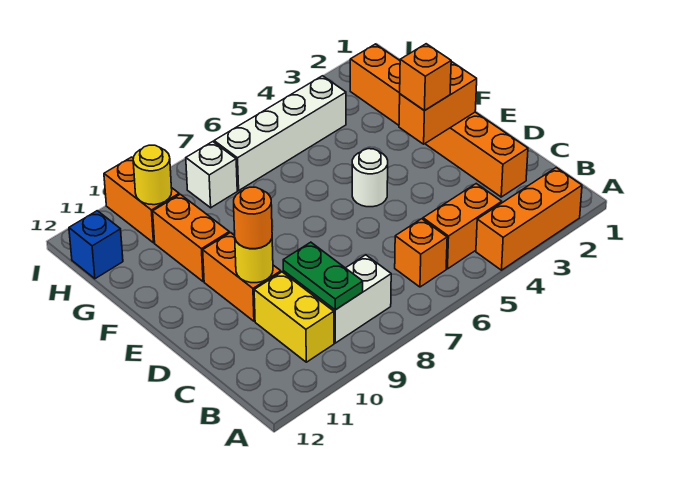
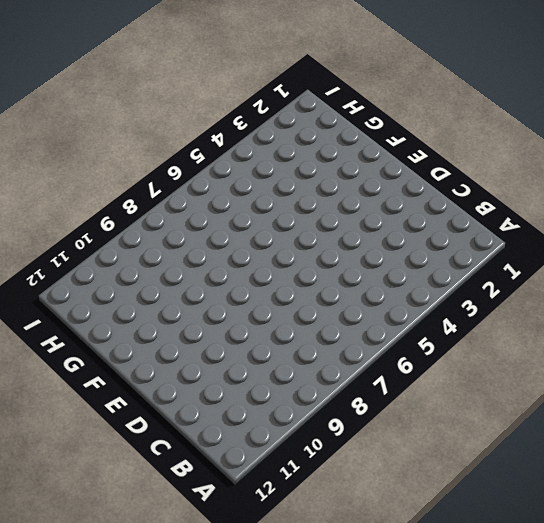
none -> orange brick A2:A4 level 1
none -> orange brick B4:B5 level 1
none -> orange brick B6 level 1

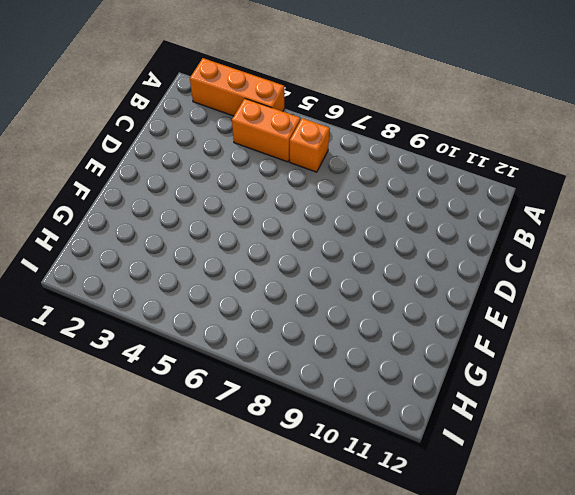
none -> white brick B8:B9 level 1
none -> yellow brick B10:C10 level 1
none -> orange brick C2:H2 level 1

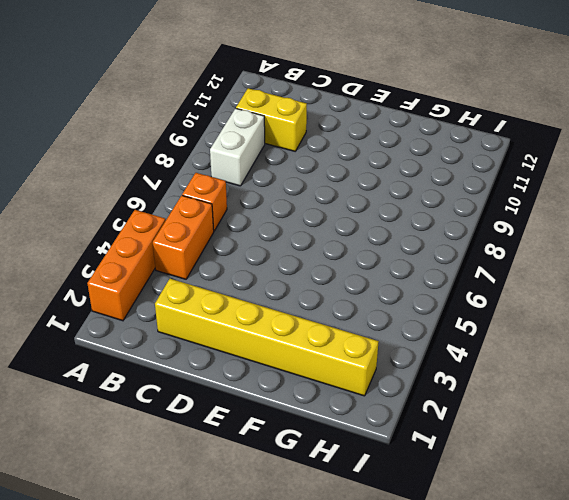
yellow brick C2:H2 level 1 -> orange brick C2:H2 level 1
none -> orange brick D10:E10 level 1
none -> white round brick E5 level 1
none -> orange brick F10:G10 level 1

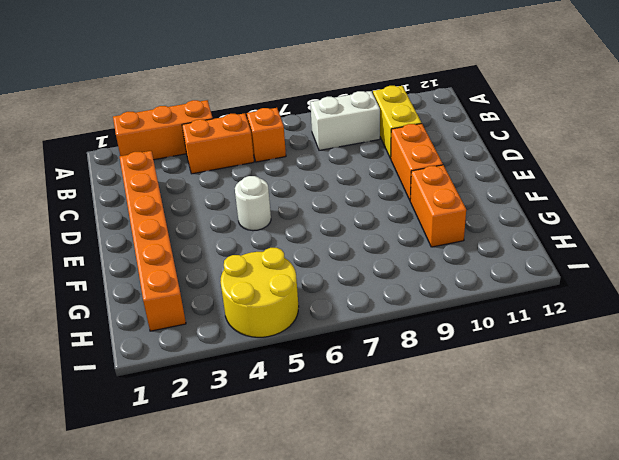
yellow round brick H4:I5 level 1 -> white brick H4:H7 level 1
none -> white brick H8 level 1
none -> orange brick H10:I10 level 1
none -> blue brick H12 level 1

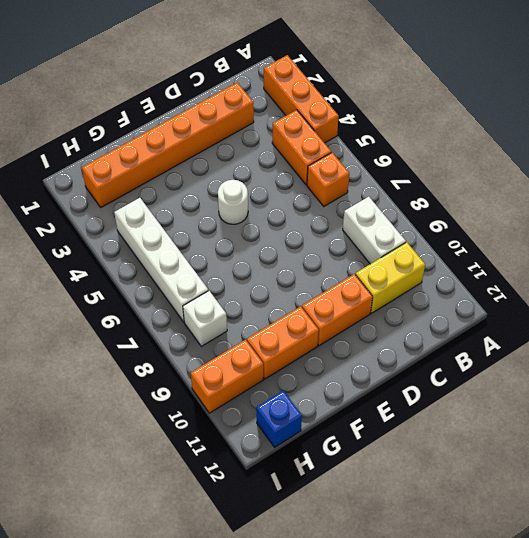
none -> green plate B9:C9 level 2
none -> yellow round brick D10 level 2
none -> orange brick E2:E3 level 2

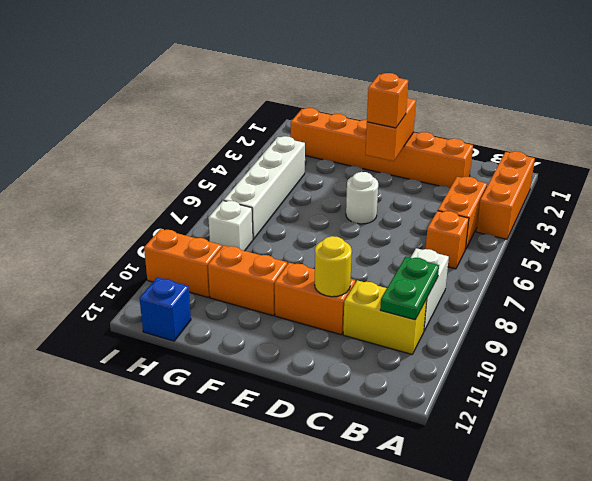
green plate B9:B10 level 2 -> green plate B9:C9 level 2
none -> yellow round brick H10 level 2
none -> orange round brick D10 level 3

